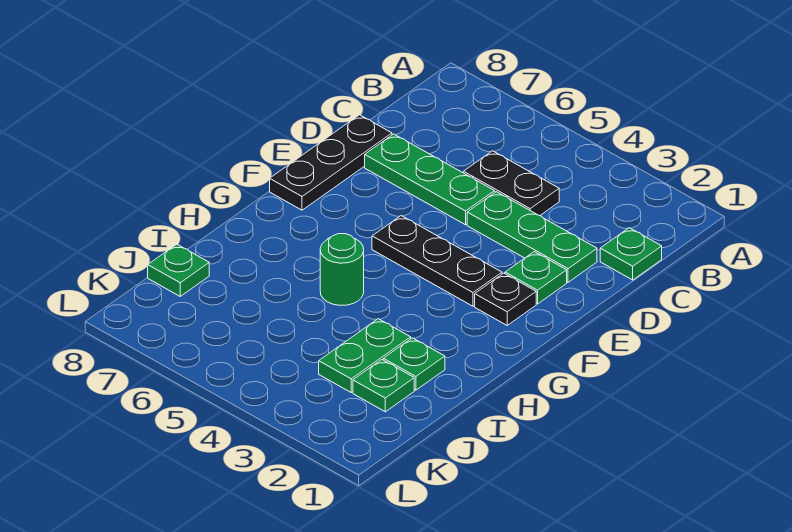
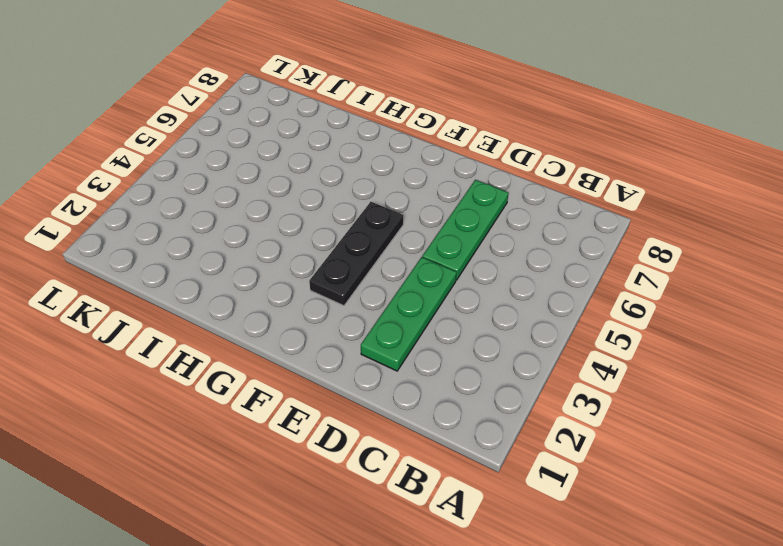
none -> green plate C1 level 1
none -> black plate C4:C5 level 1
none -> black plate D8:F8 level 1

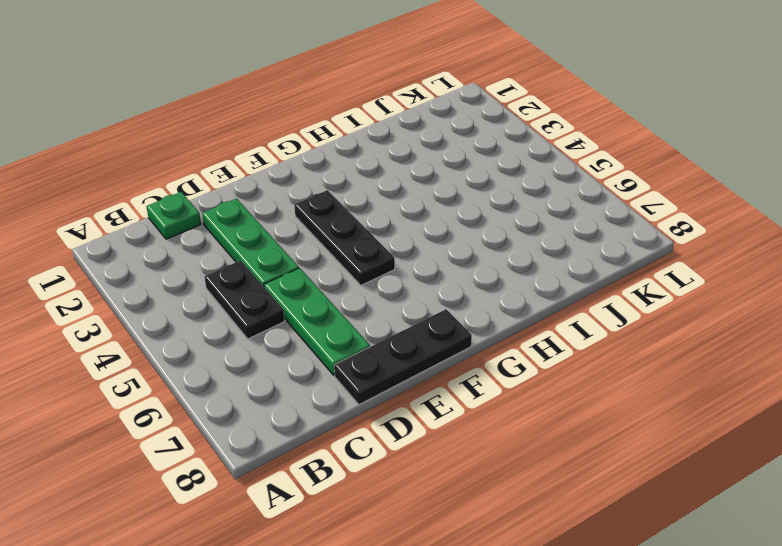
none -> green plate E2 level 1
none -> black plate F2 level 1
none -> green round brick H5 level 1

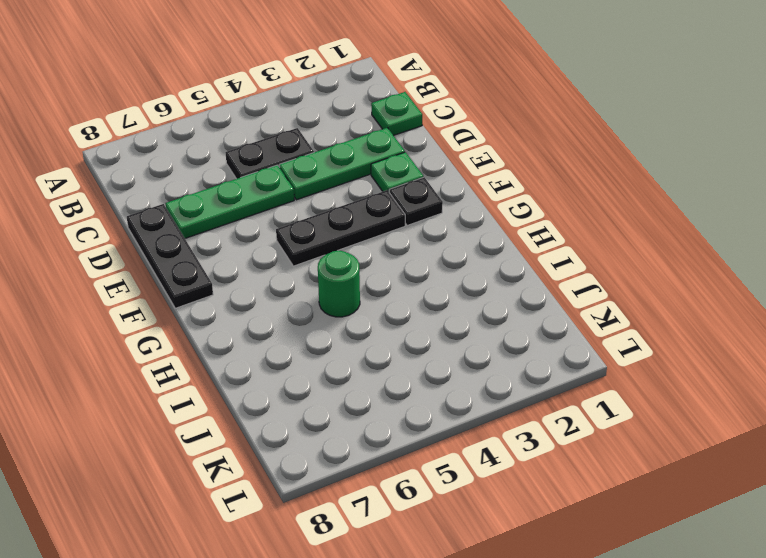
none -> green plate I2 level 1
none -> green plate I3:J3 level 1
none -> green plate J2 level 1

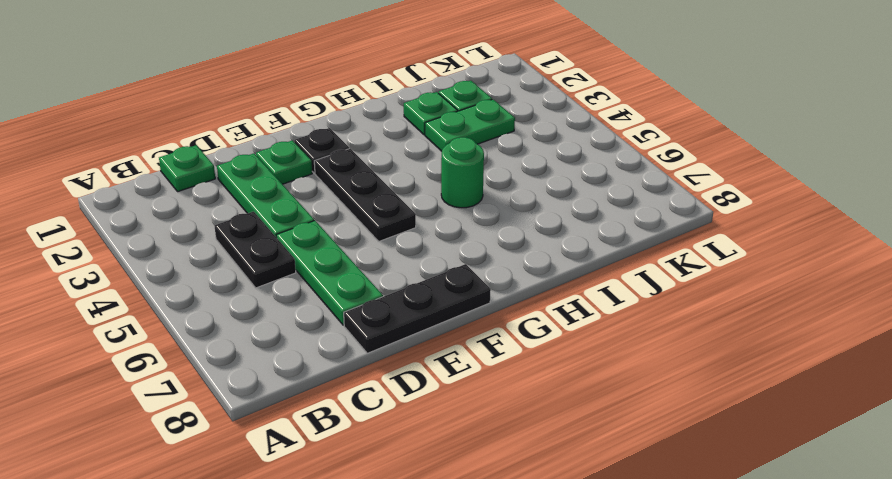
none -> green plate J8 level 1

